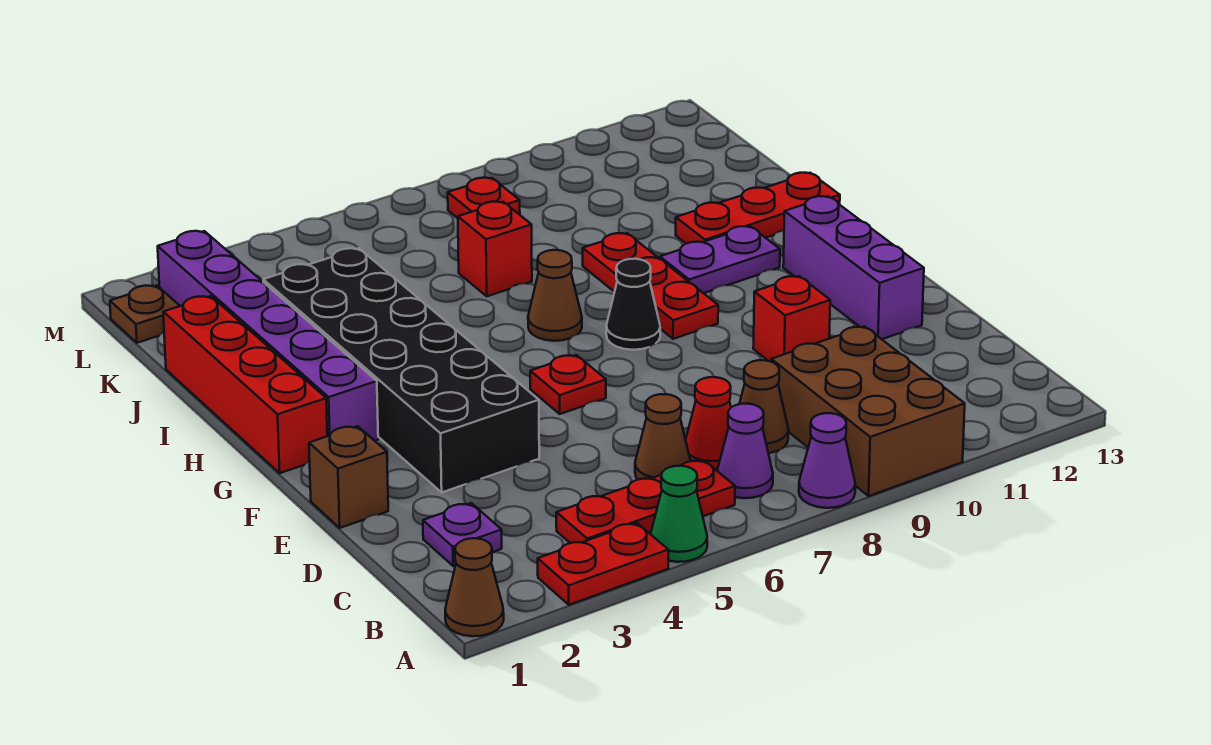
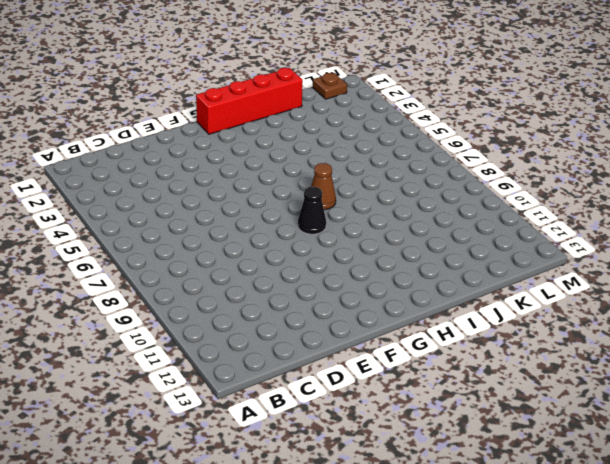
none -> brown cone A1 level 1
none -> red plate A3:A4 level 1
none -> green cone A5 level 1

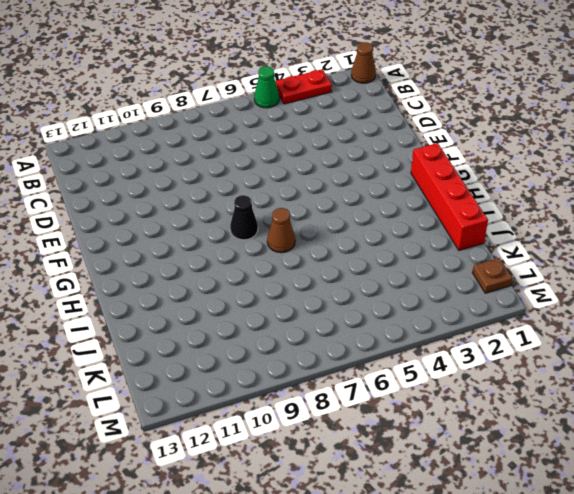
none -> purple cone A8 level 1
none -> brown brick A9:C10 level 1
none -> red plate B4:B6 level 1

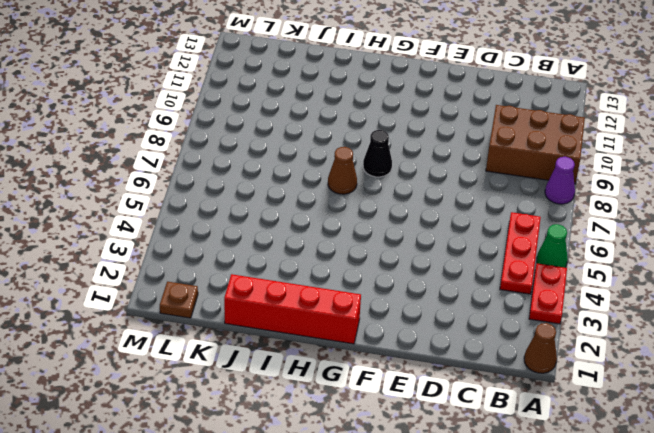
none -> purple cone B7 level 1
none -> purple plate C2 level 1
none -> brown cone C6 level 1

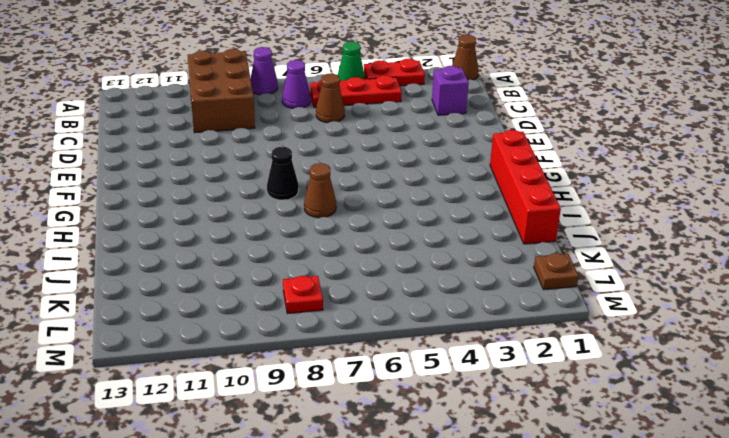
purple brick C2 level 1 -> purple plate C2 level 1
none -> red cone C7 level 1
none -> brown cone C8 level 1
none -> brown brick E1 level 1

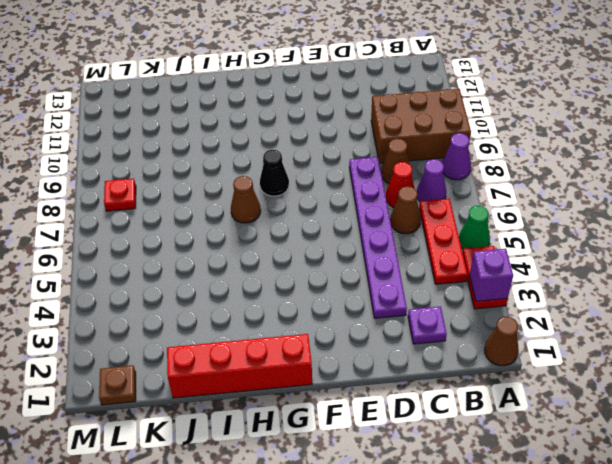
purple brick A3 level 2 -> none
purple plate D3:D8 level 1 -> none
none -> brown brick E1 level 1
none -> black brick E3:J4 level 1
none -> red brick E10 level 1

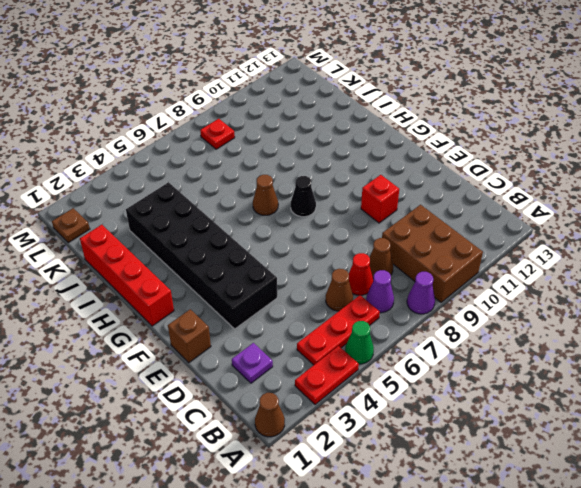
none -> purple brick E12:G12 level 1
none -> red plate F6 level 1
none -> purple brick G2:L2 level 1

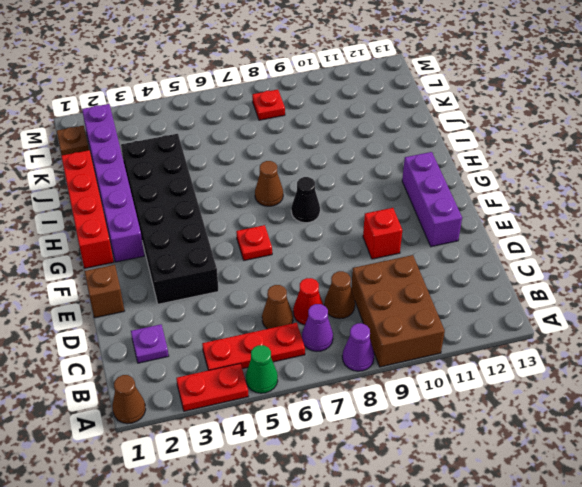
none -> red plate G9:I9 level 1
none -> purple plate H10:H11 level 1
none -> red plate I11:I13 level 1

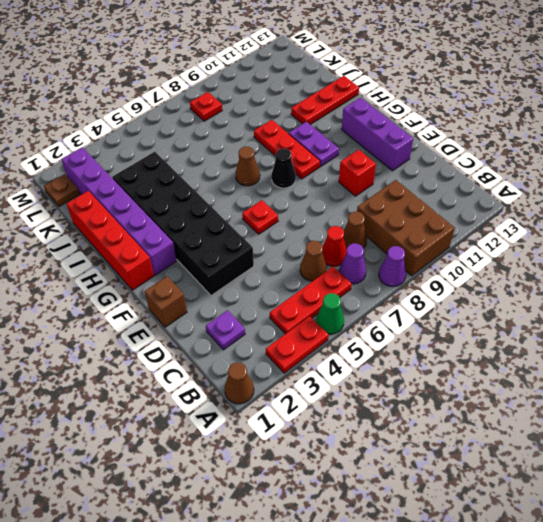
purple plate G10:H10 level 1 -> purple plate H10:H11 level 1
none -> red brick J7 level 1

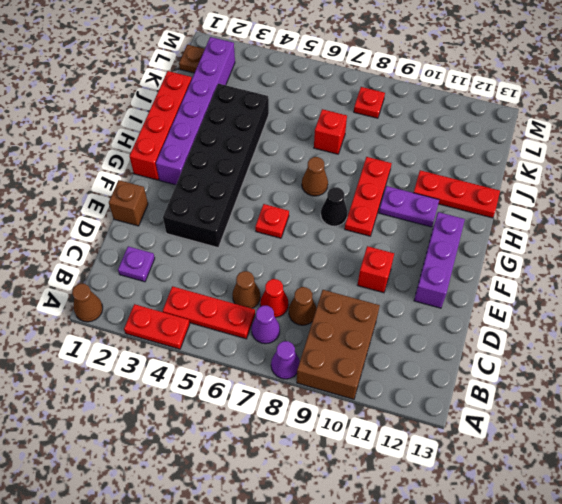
none -> green cone A5 level 1

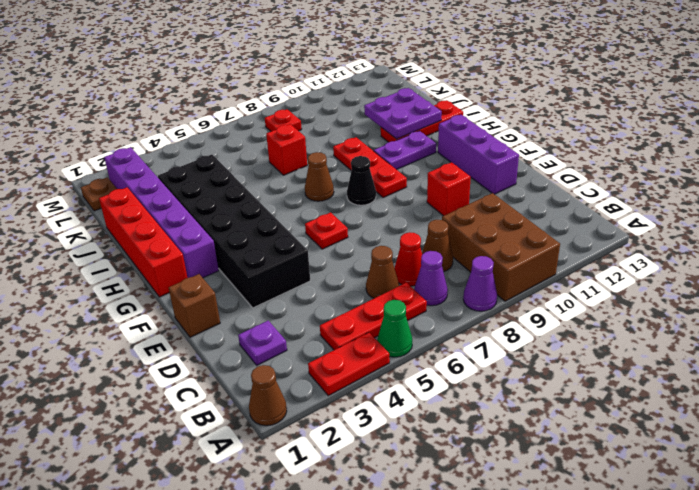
purple plate I11:J12 level 2 -> none

